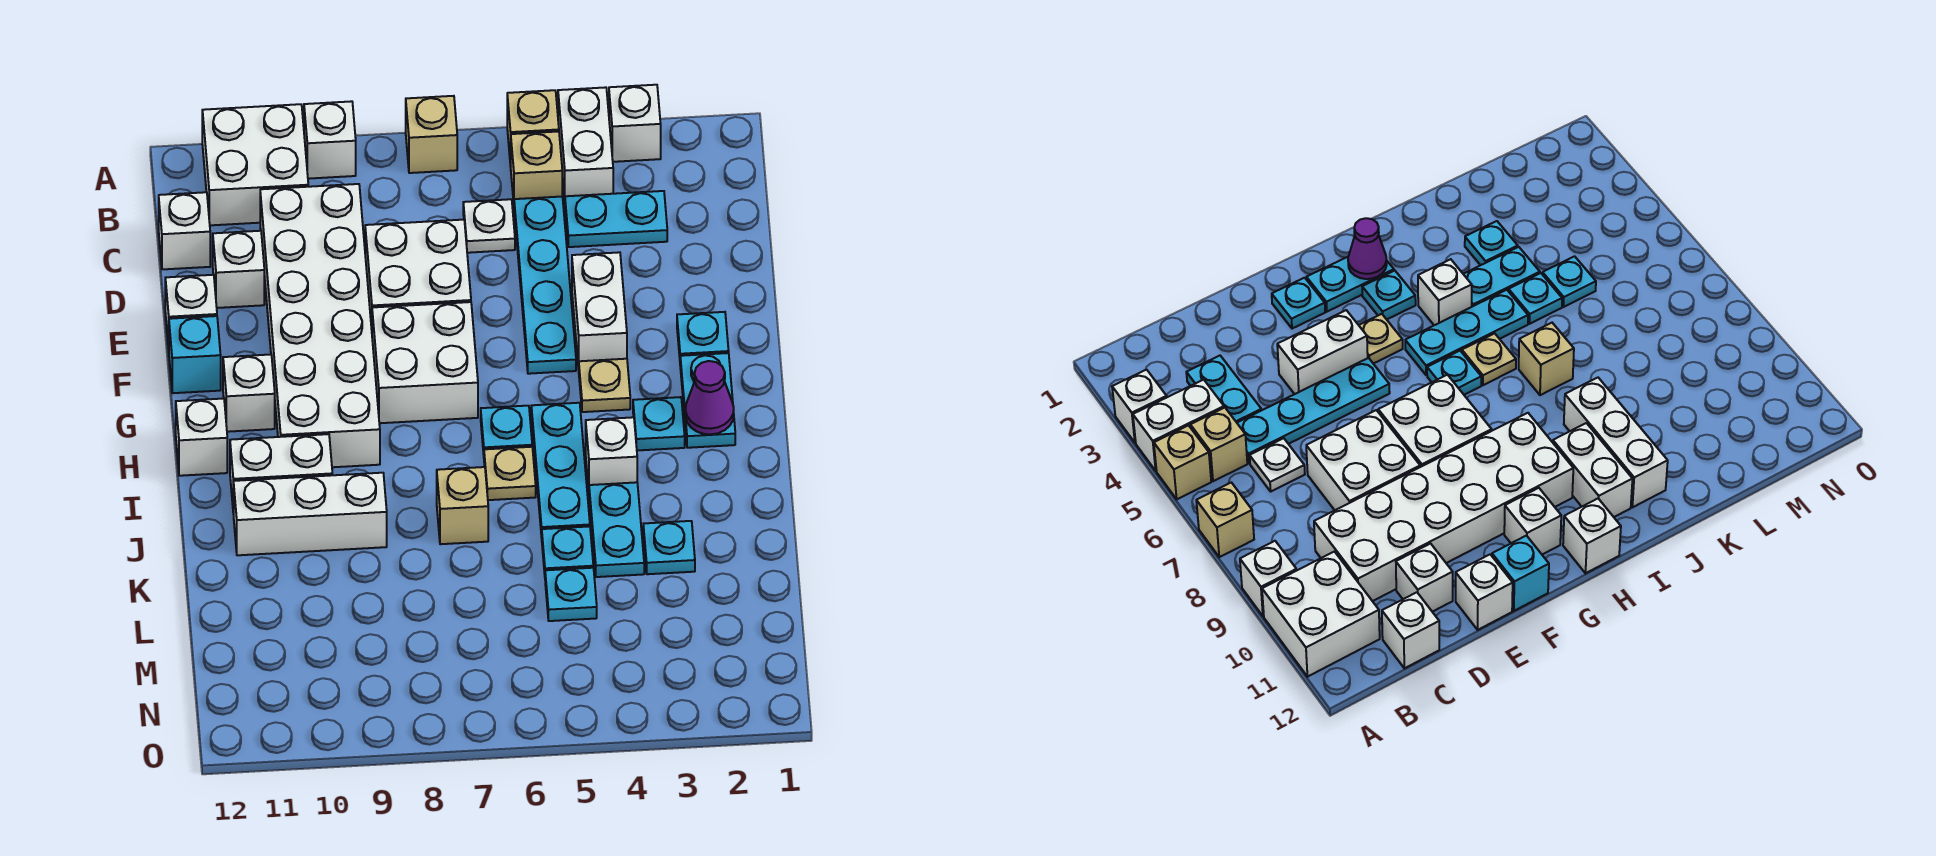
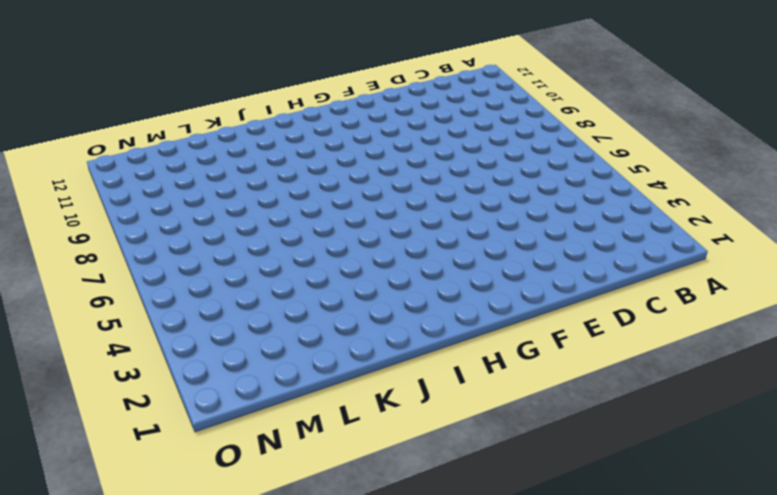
none -> white brick A3 level 1
none -> white brick A4:B4 level 1
none -> tan brick A5 level 1
none -> tan brick A7 level 1

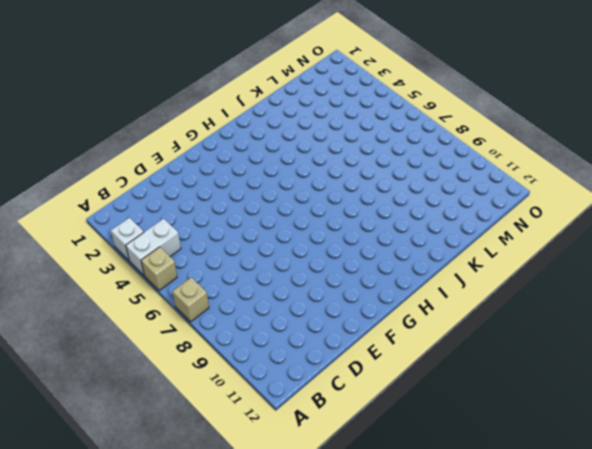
none -> white brick A9 level 1
none -> white brick A10:B11 level 1
none -> tan brick B5 level 1
none -> cyan plate C3:C4 level 1

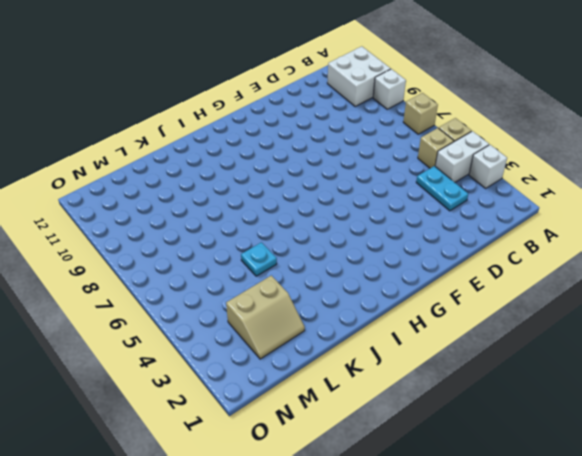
tan slope L2:M3 level 1 top 3 -> none
none -> cyan plate C5:F5 level 1
none -> white plate C6 level 1
none -> white brick C9:H10 level 1
none -> white brick C12 level 1

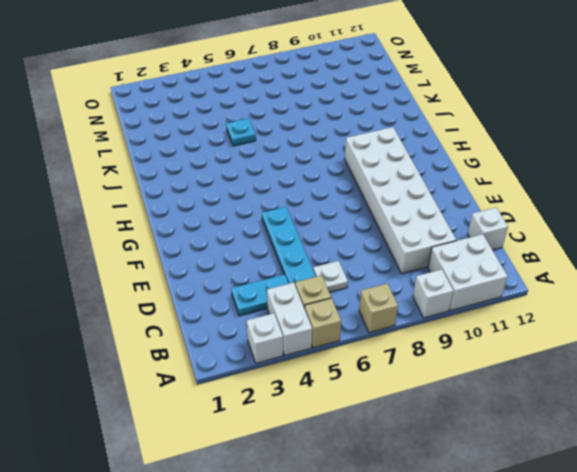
none -> white brick D7:E8 level 1
none -> white brick D11 level 1
none -> white brick E4:F4 level 1
none -> white brick E12 level 1

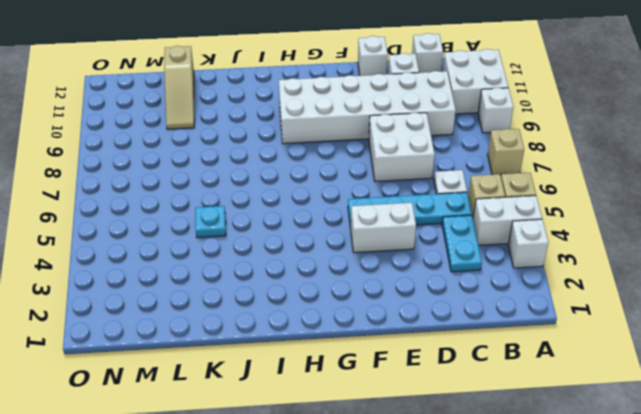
tan slope L10:L12 level 1 top 12 -> none
none -> cyan plate F2 level 1
none -> white brick F7:G8 level 1
none -> cyan brick F12 level 1
none -> cyan plate G2:H2 level 1

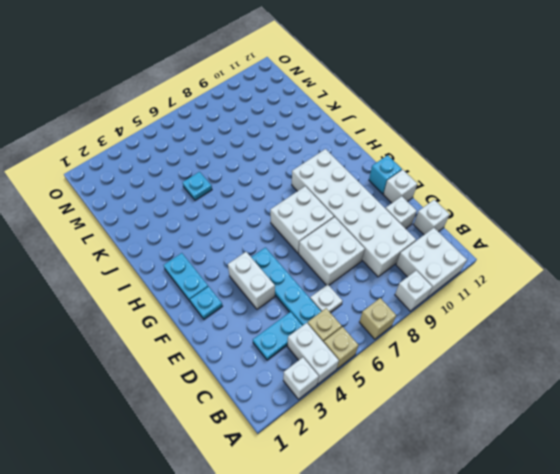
none -> tan plate G4 level 1
none -> white brick G11 level 1
none -> cyan plate H3 level 1
none -> cyan plate H5:J5 level 1

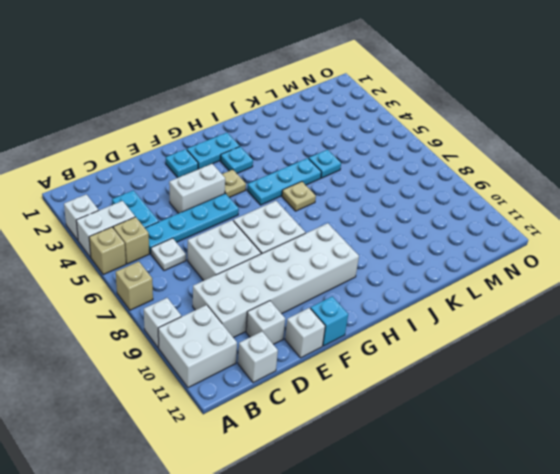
none -> white brick G11 level 1
none -> cyan plate H6 level 1
none -> white brick H12 level 1
none -> white brick I4 level 1

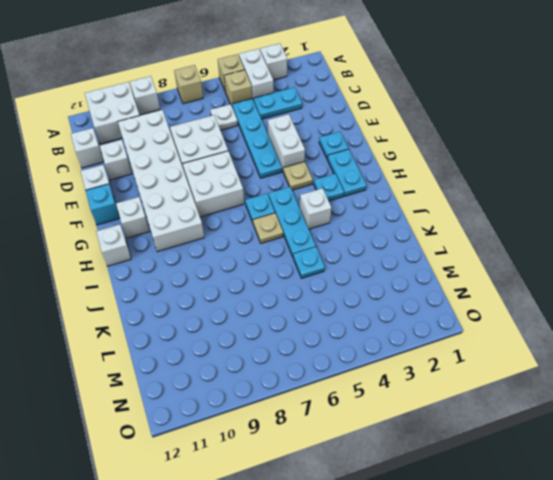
none -> white brick I10:I11 level 1
none -> cyan plate J4:K4 level 1
none -> tan brick J7 level 1
none -> white brick J9:J11 level 1

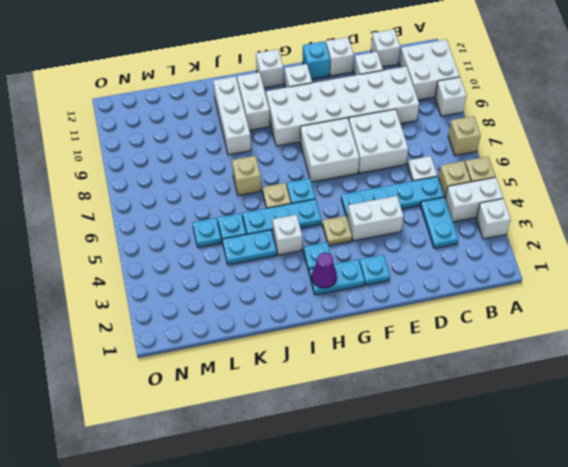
none -> cyan plate K3 level 1

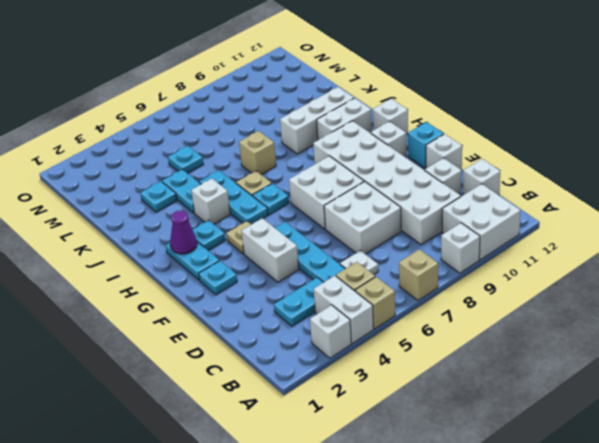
none -> cyan plate K5 level 1

